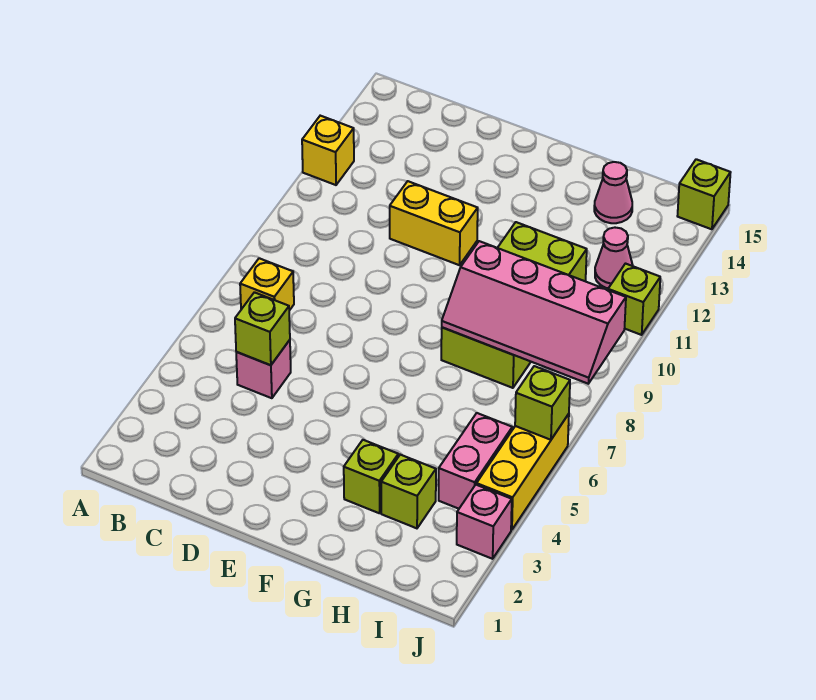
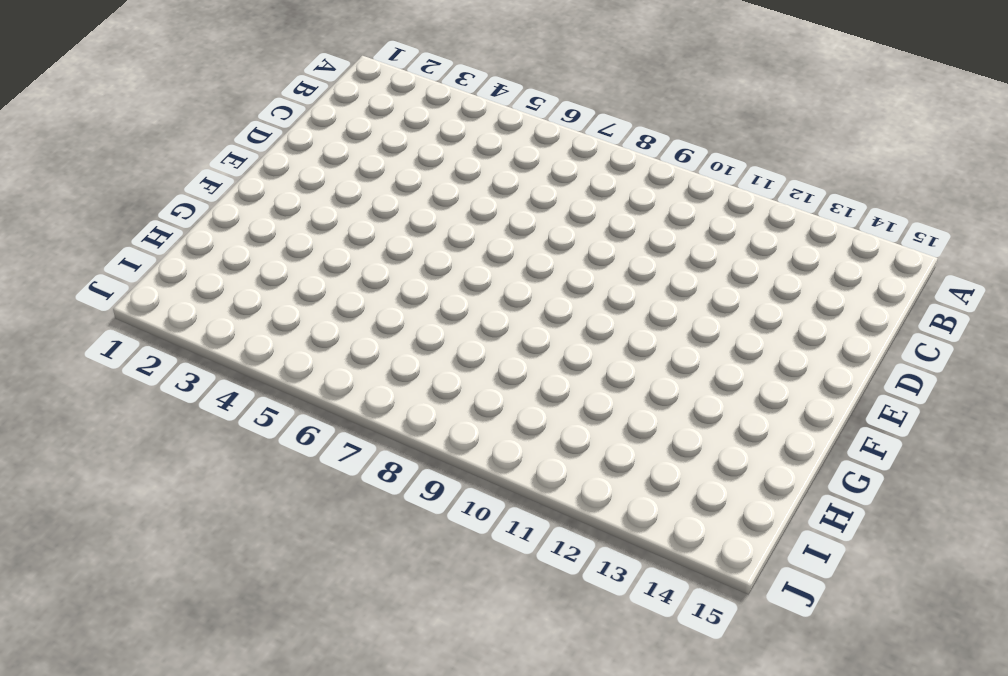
none -> yellow brick A12 level 1
none -> yellow brick B7 level 1
none -> pink brick C5 level 1

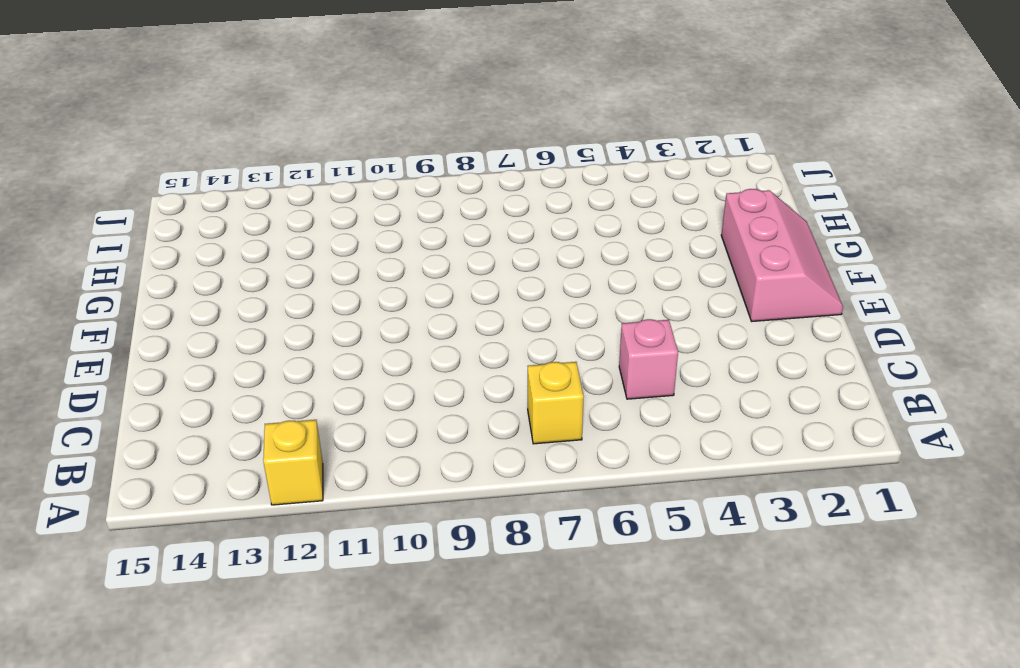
pink slope E1:G2 level 1 top 2 -> none
none -> yellow brick D11:E11 level 1
none -> lime brick G3 level 1
none -> lime brick G8:H11 level 1

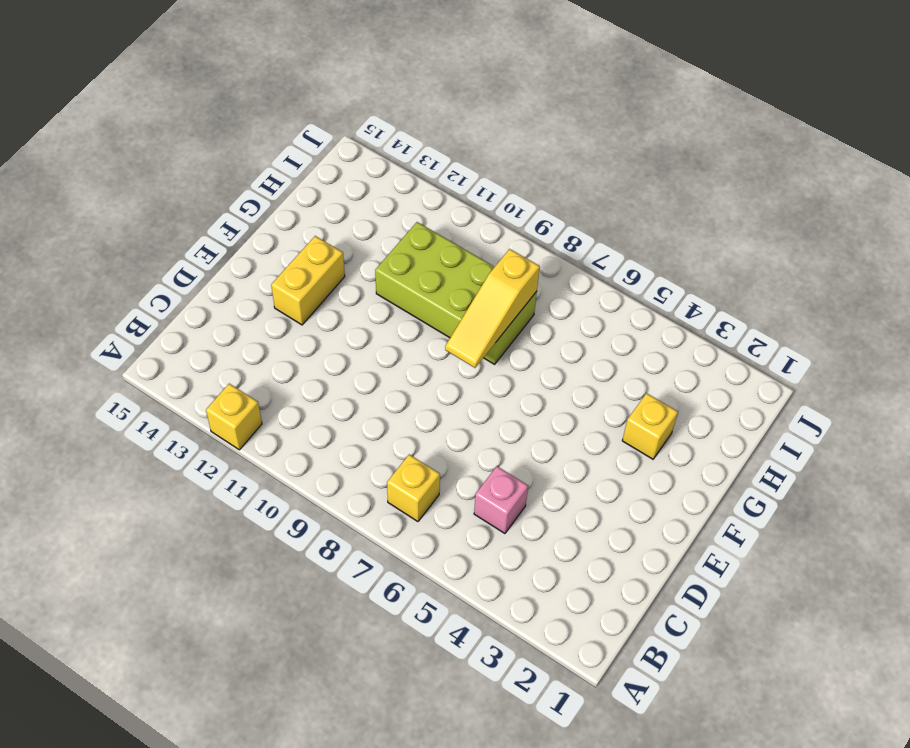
yellow brick E13:F13 level 1 -> yellow brick D11:E11 level 1
yellow slope F8:H8 level 2 top H -> pink slope G8:J9 level 2 top 9
yellow brick G3 level 1 -> lime brick G3 level 1
none -> lime brick H3 level 1
none -> pink cone H14 level 1
none -> pink brick I4:I5 level 1

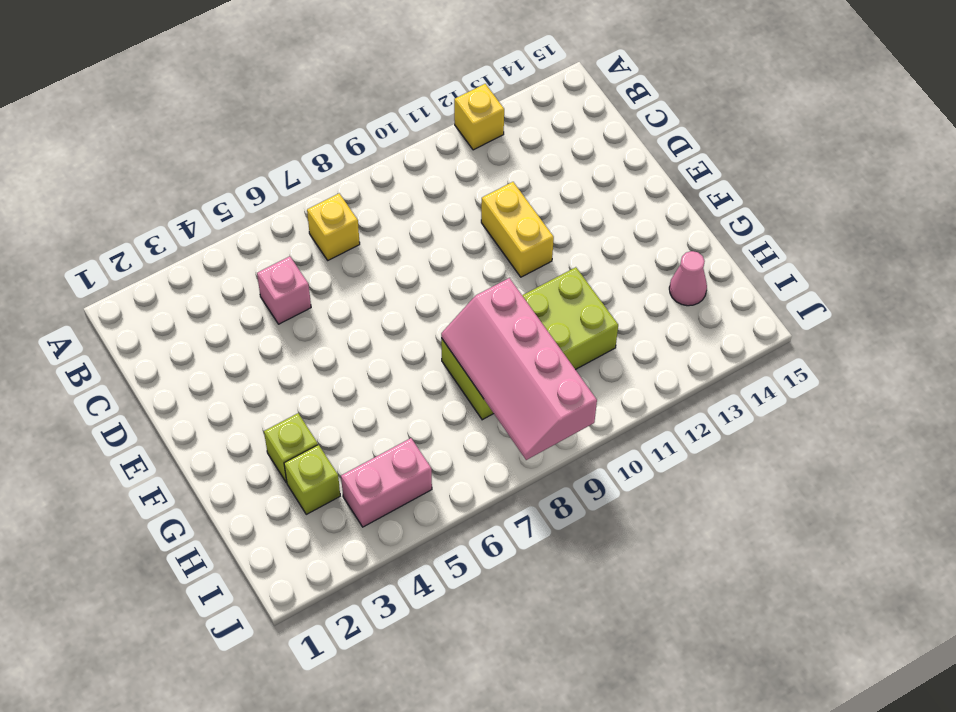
none -> pink cone I12 level 1
none -> pink brick J3 level 1
none -> yellow brick J4:J6 level 1

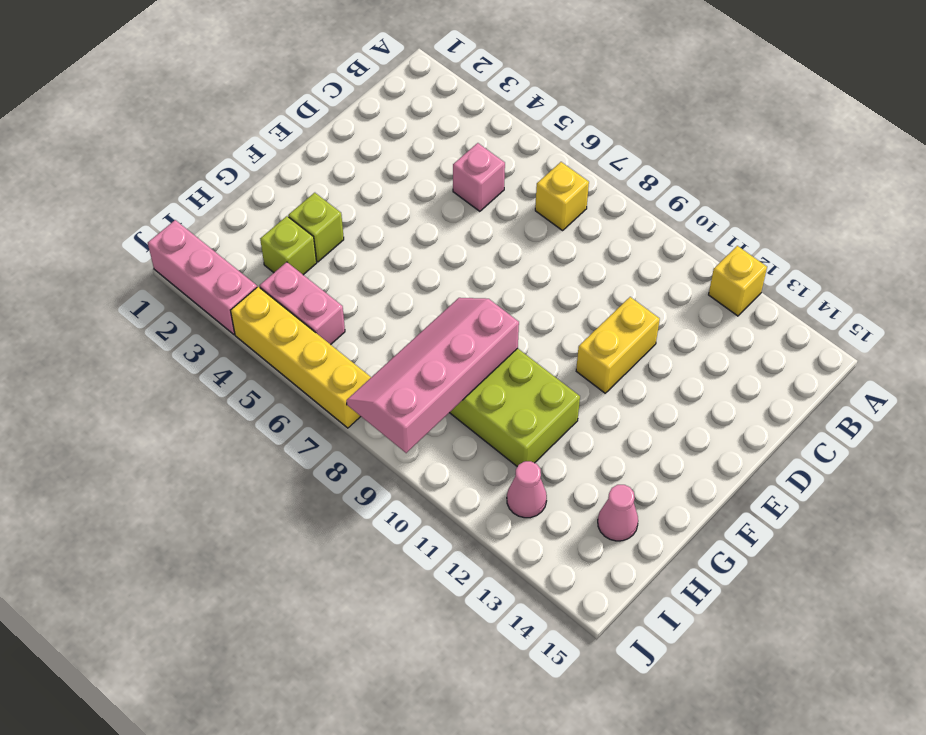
pink brick J1:J3 level 1 -> pink brick J3 level 1
yellow brick J4:J7 level 1 -> yellow brick J4:J6 level 1
none -> lime brick J11 level 1
none -> lime brick J15 level 1
none -> lime brick C5 level 2

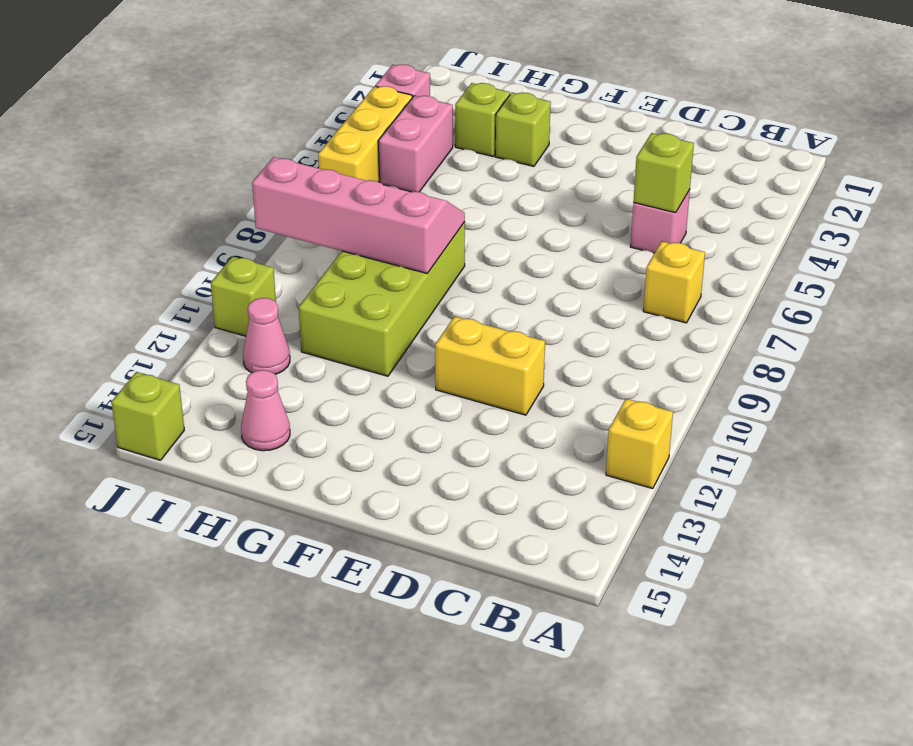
none -> lime brick J6 level 2

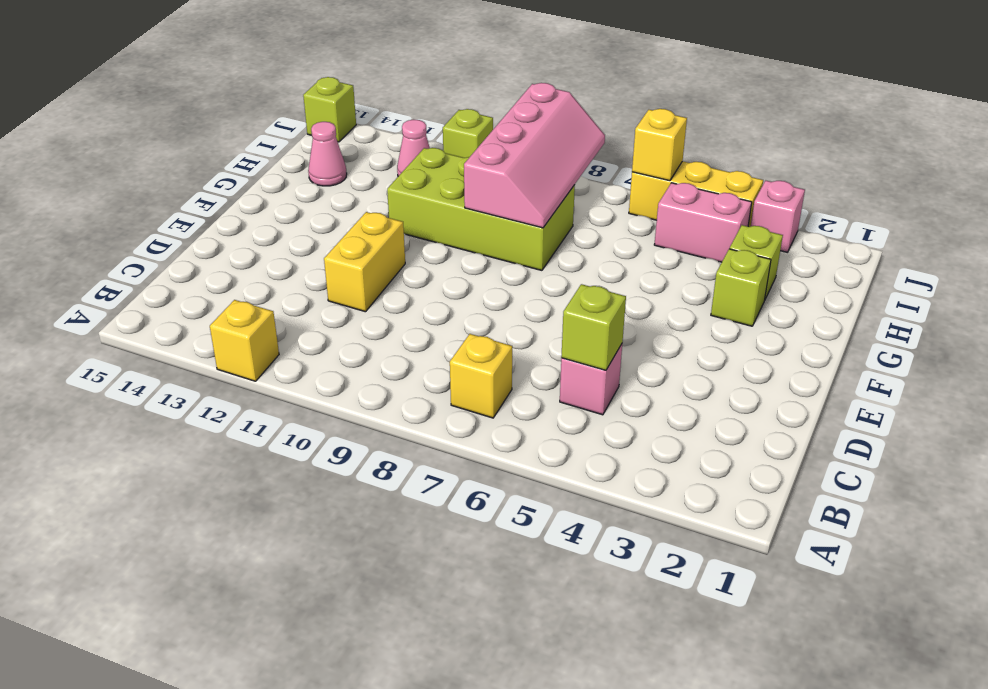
yellow brick J6 level 2 -> lime brick J6 level 2

